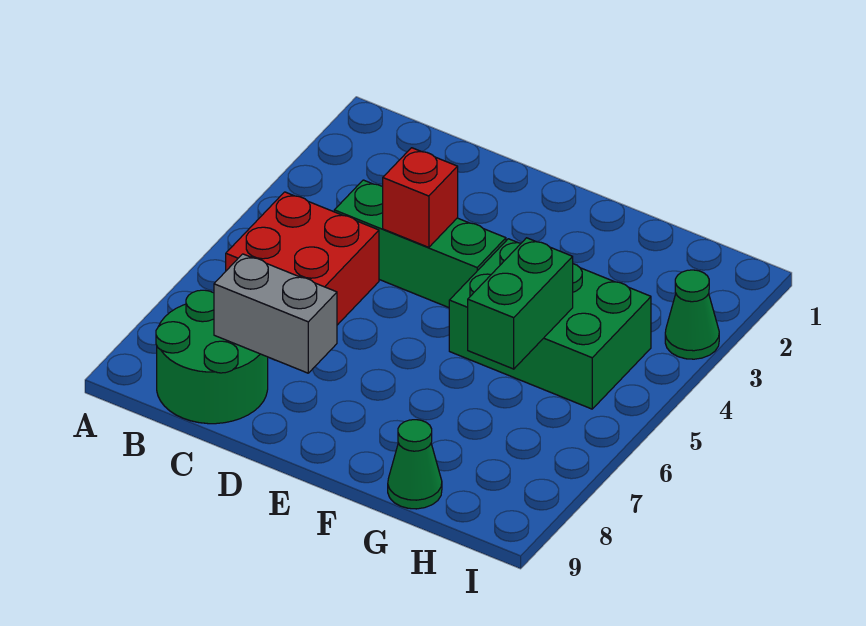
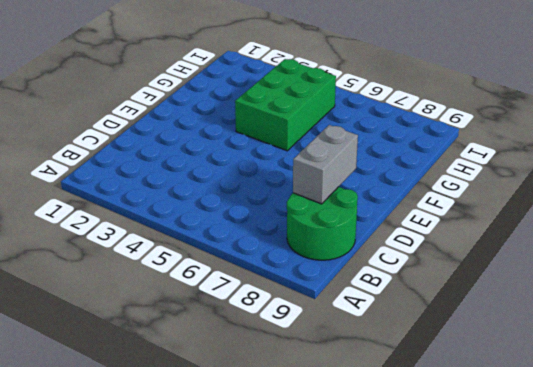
none -> red brick B5:C6 level 1
none -> green brick C4:E4 level 1

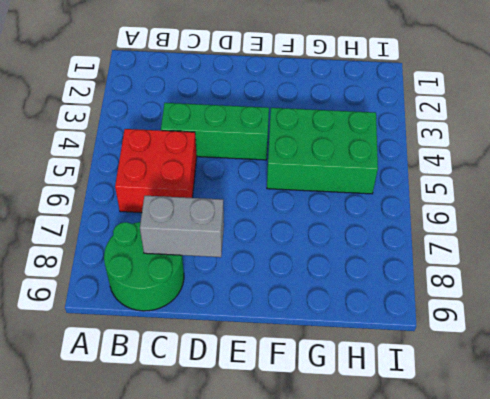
none -> green cone G9 level 1
none -> green cone I3 level 1

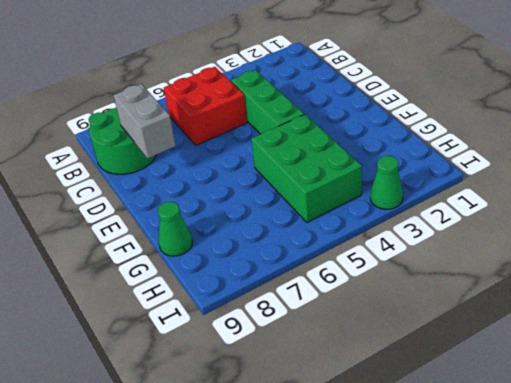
none -> red brick D4 level 2
none -> green brick G5:G6 level 2

